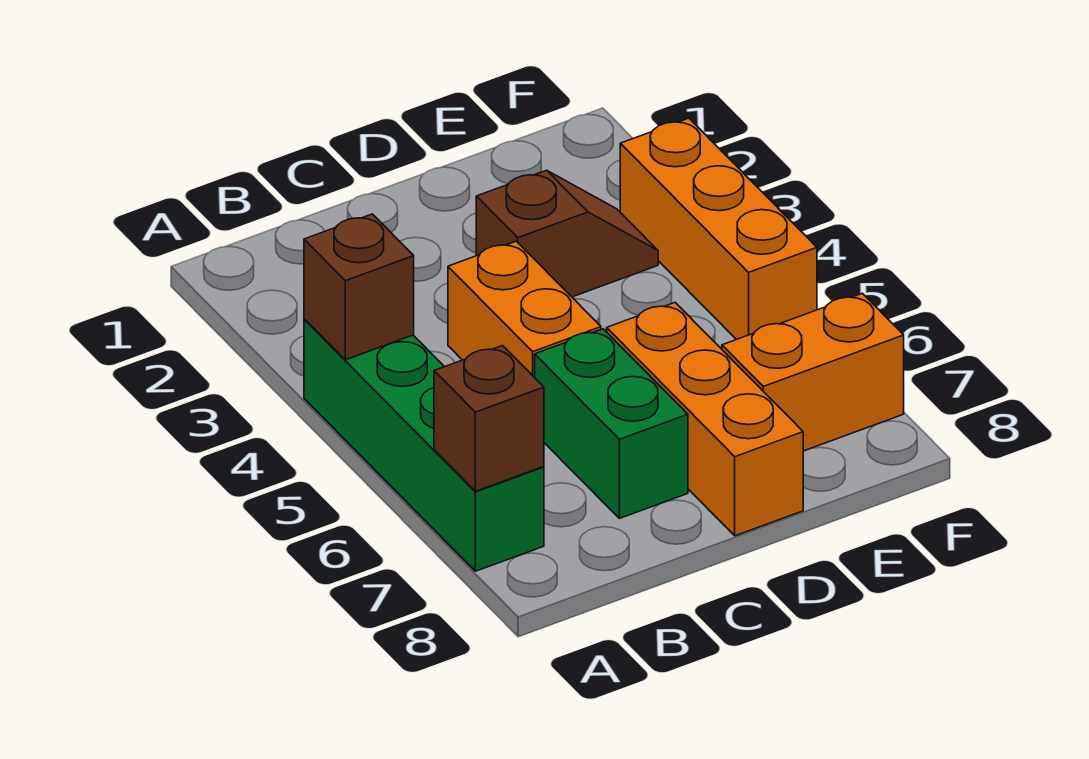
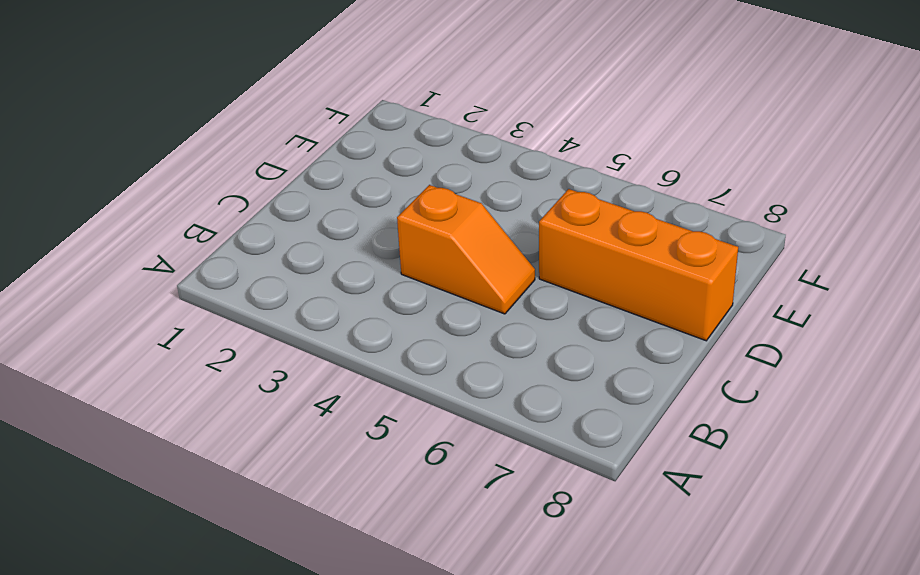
orange slope C4:C5 level 1 top 4 -> orange brick C4:C5 level 1
none -> green brick A4:A7 level 1
none -> green brick C6:C7 level 1

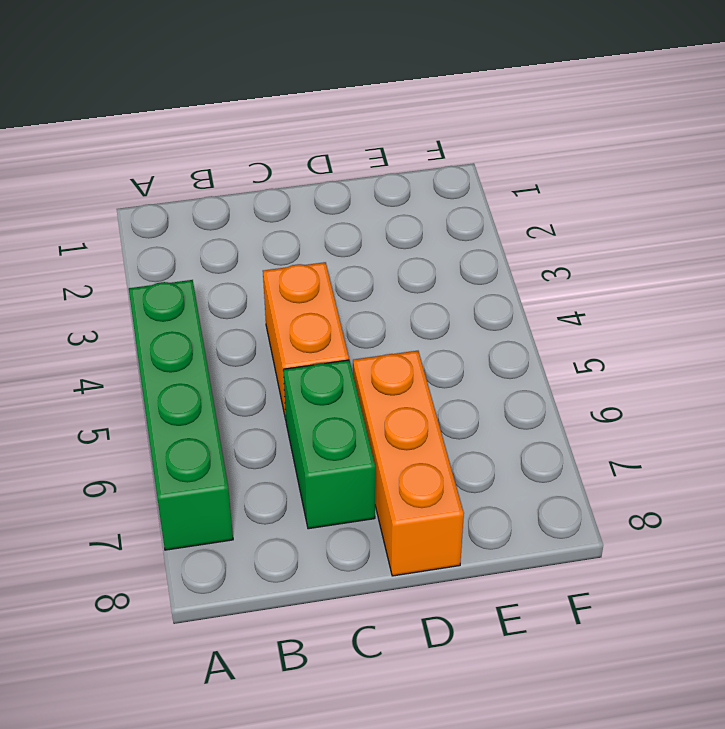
none -> brown slope D3:E3 level 1 top D
none -> orange brick E7:F7 level 1

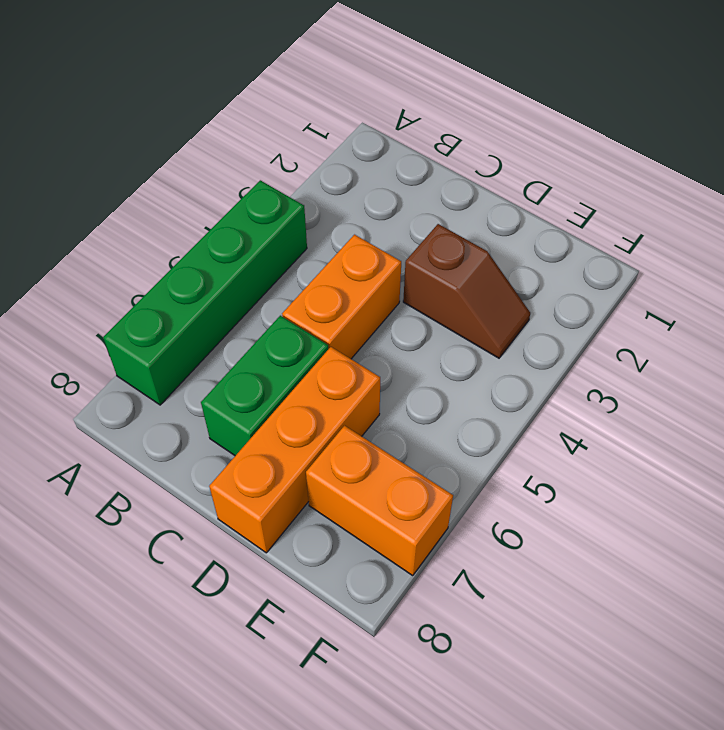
none -> orange brick F3:F5 level 1
none -> brown brick A4 level 2

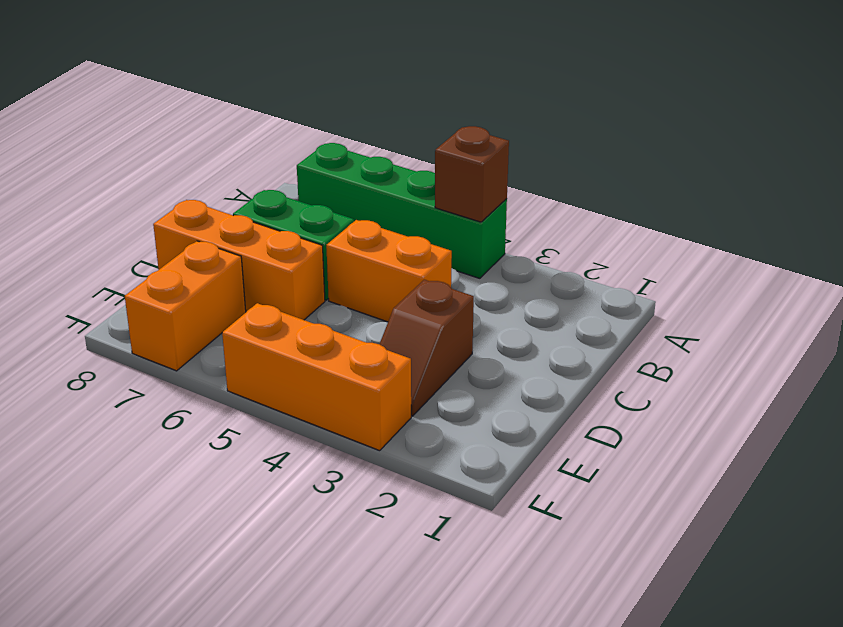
none -> brown brick A7 level 2

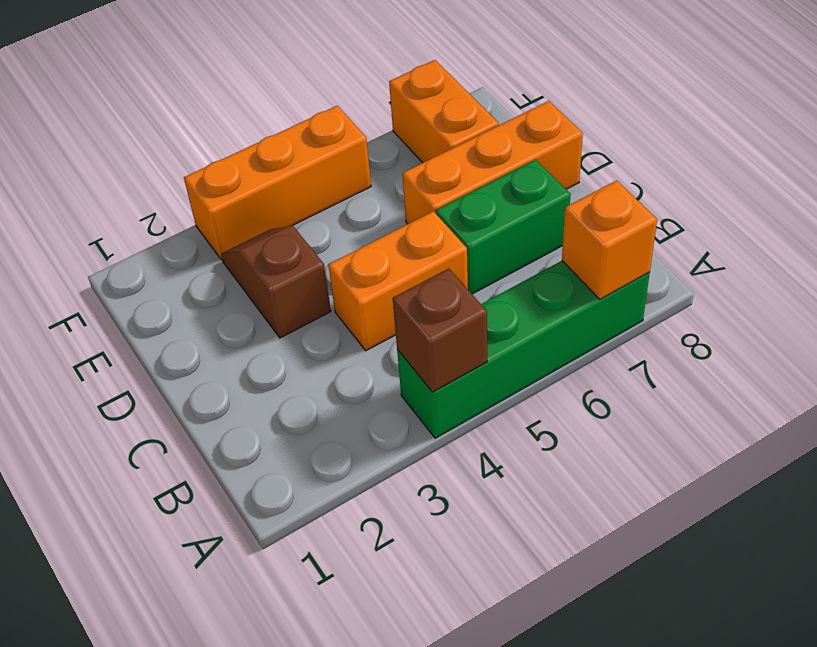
orange brick A7 level 2 -> brown brick A7 level 2

